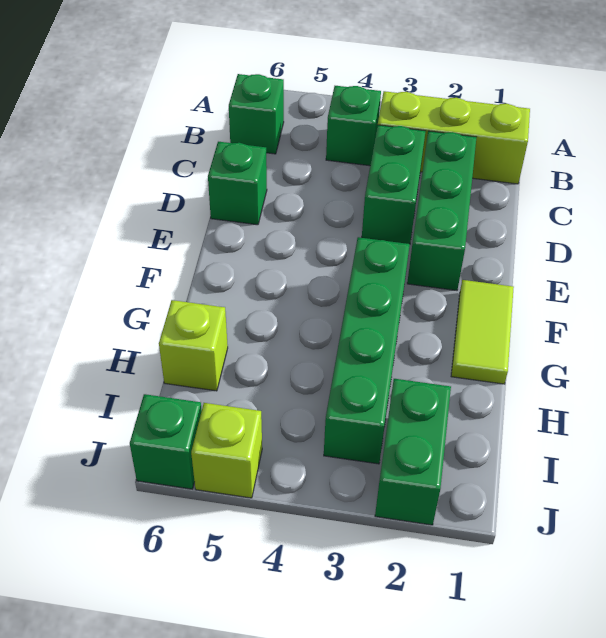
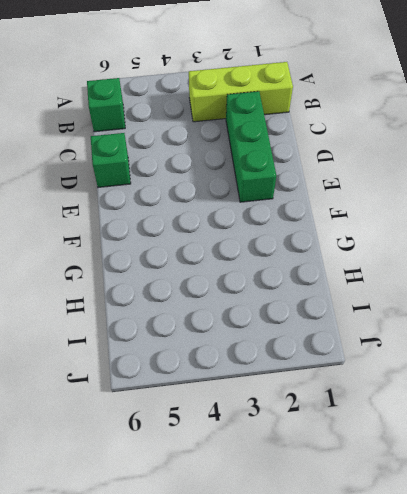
none -> green brick B4 level 1
none -> green brick C3:D3 level 1
none -> lime tile F1:G1 level 1

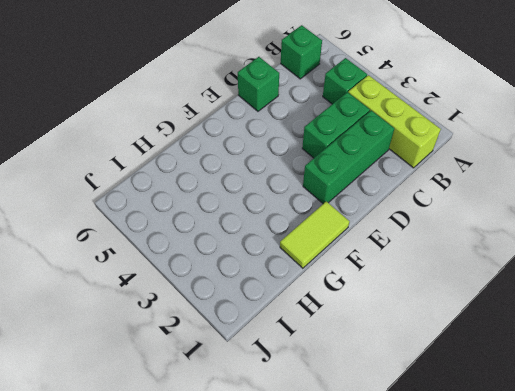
none -> green brick F3:I3 level 1
none -> lime brick H6 level 1
none -> green brick I2:J2 level 1

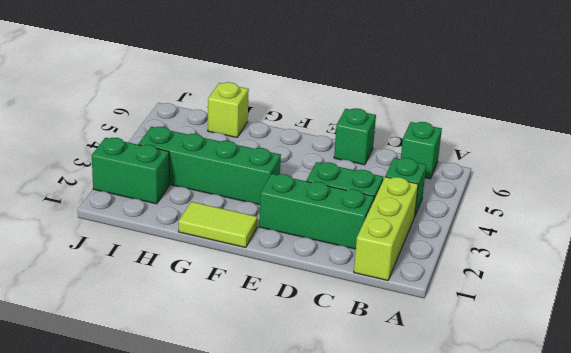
none -> lime brick J5 level 1
none -> green brick J6 level 1

